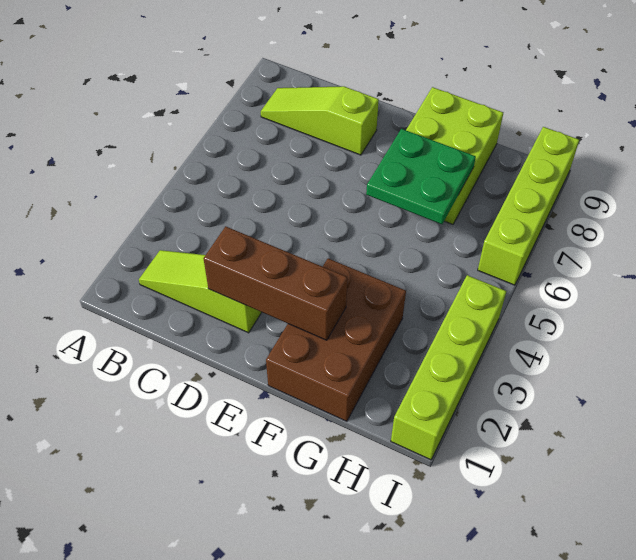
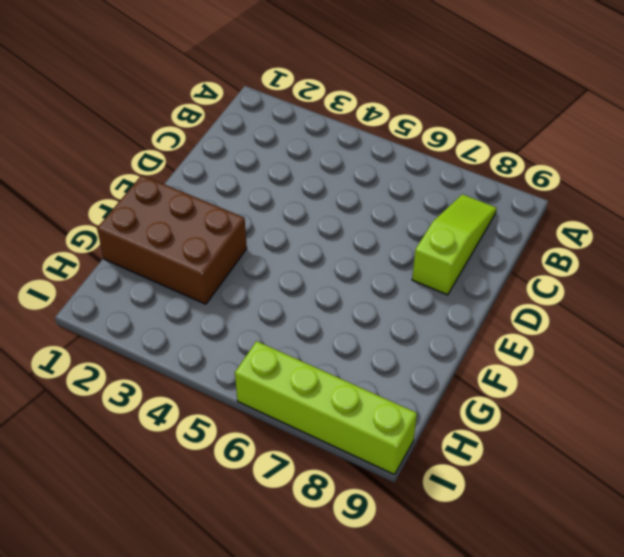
none -> lime slope B2:D2 level 1 top D
none -> lime brick F7:G9 level 1

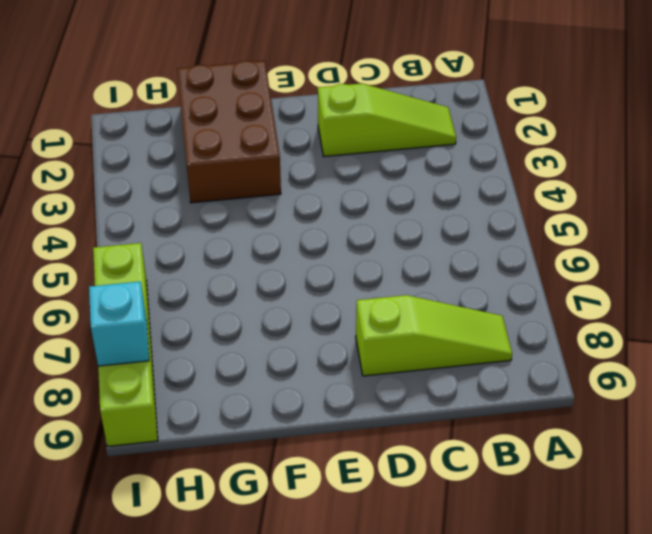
cyan brick I8 level 2 -> none
none -> lime brick F7:G9 level 1
none -> lime brick I1:I4 level 1

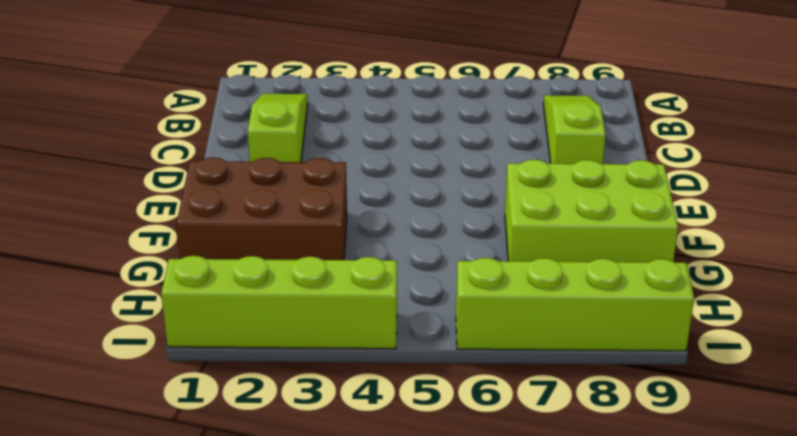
none -> brown brick D2:F2 level 2
none -> green plate F6:G7 level 2

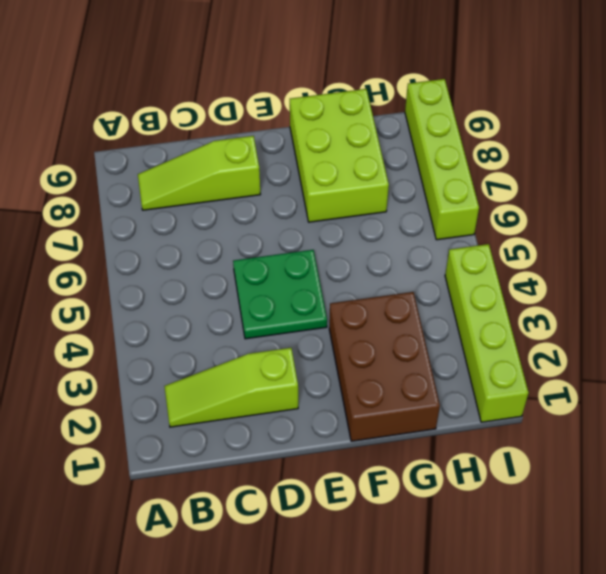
green plate D4:E5 level 1 -> green plate F6:G7 level 2
none -> brown brick D2:F2 level 2

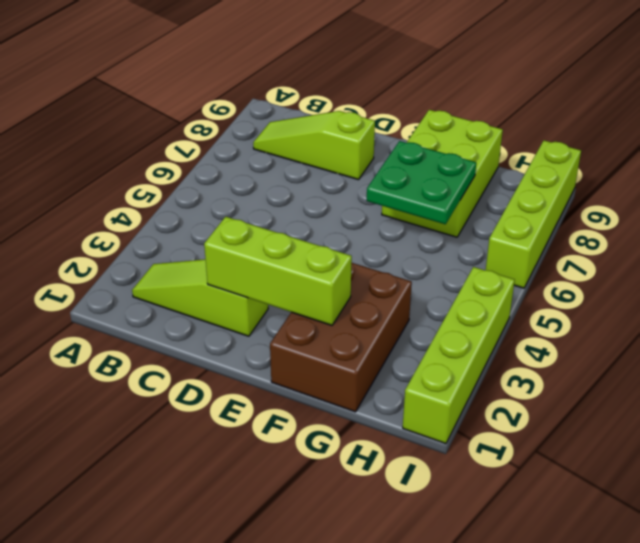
lime brick D2:F2 level 2 -> brown brick D2:F2 level 2

